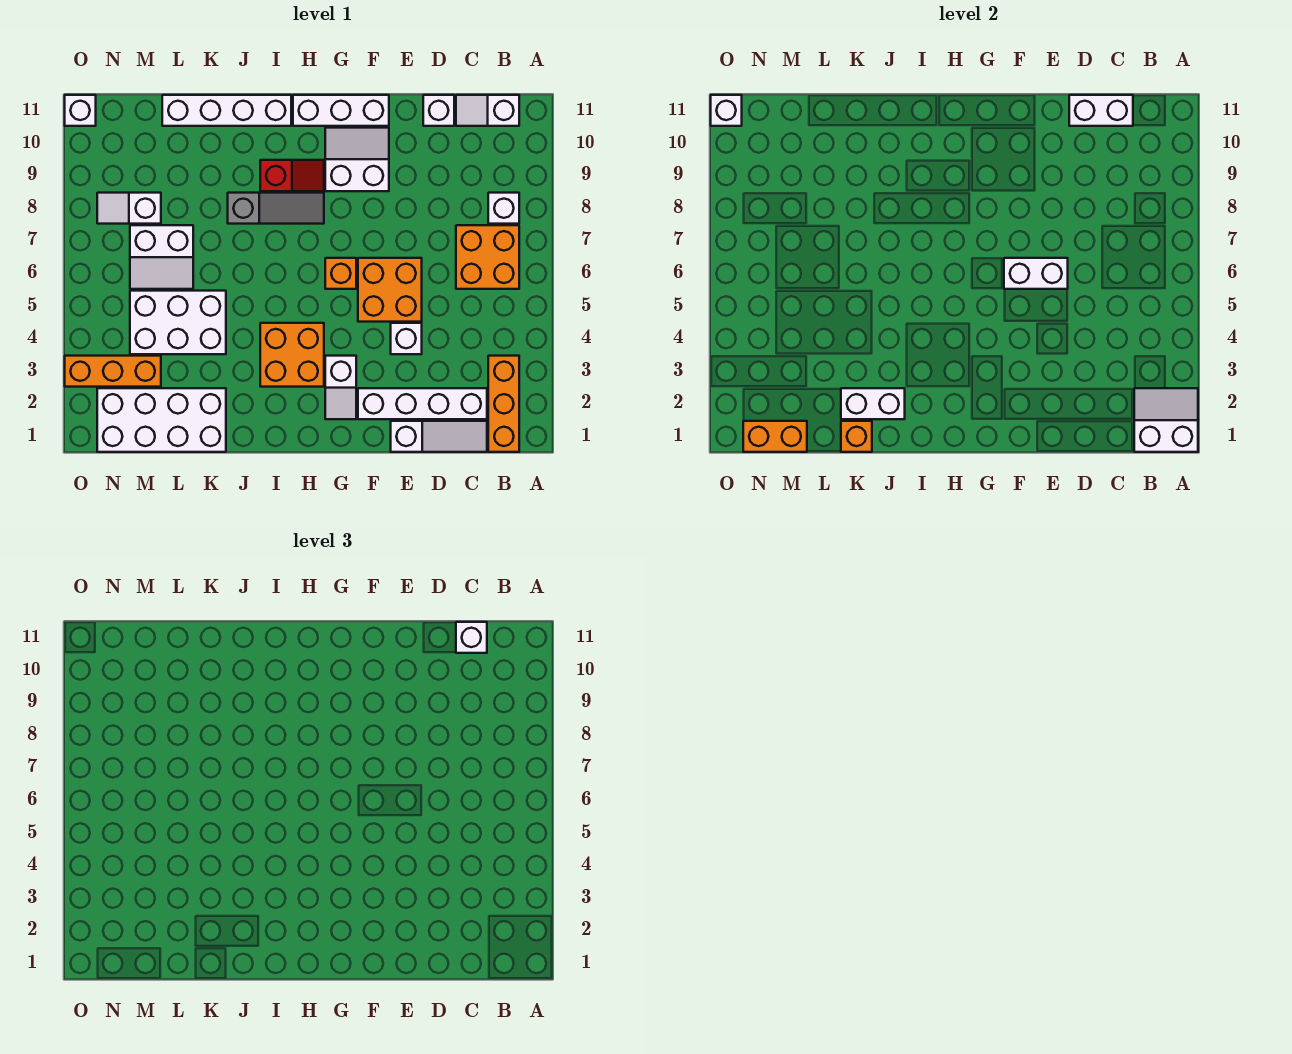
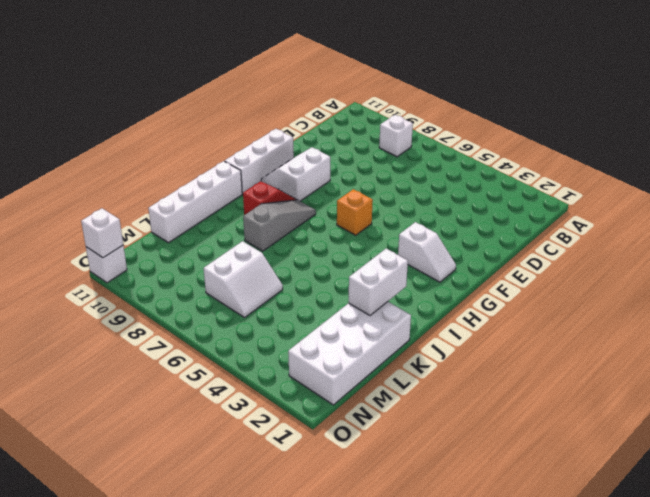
none -> orange brick B1:B3 level 1
none -> orange brick B6:C7 level 1
none -> white slope B11:C11 level 1 top B
none -> white slope C1:E1 level 1 top E

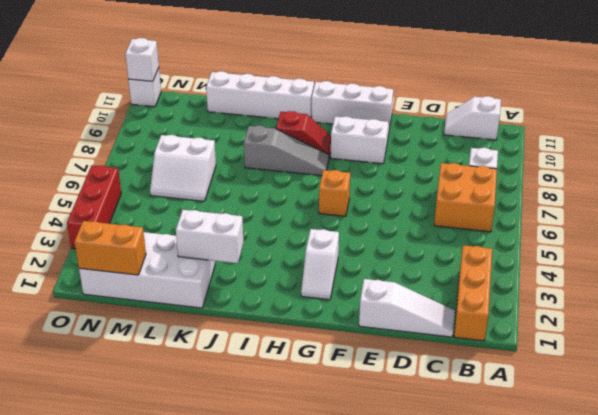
red brick O3:O5 level 1 -> orange brick M3:O3 level 1
none -> white brick C2:F2 level 1
none -> white brick D11 level 1
none -> white brick E4 level 1
none -> orange brick E5:F6 level 1

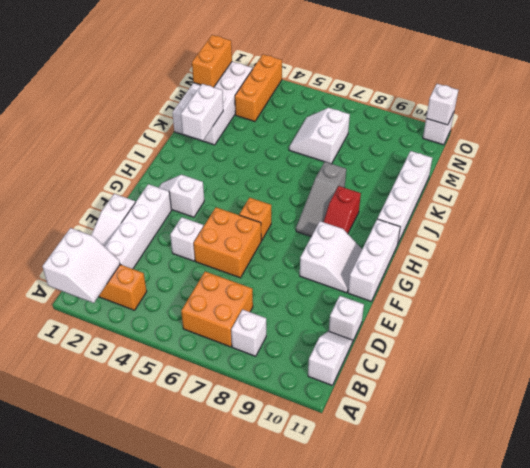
none -> orange brick H3:I4 level 1
none -> white brick K4:M5 level 1
none -> white slope M8:N8 level 1 top M
none -> white brick C11:D11 level 2

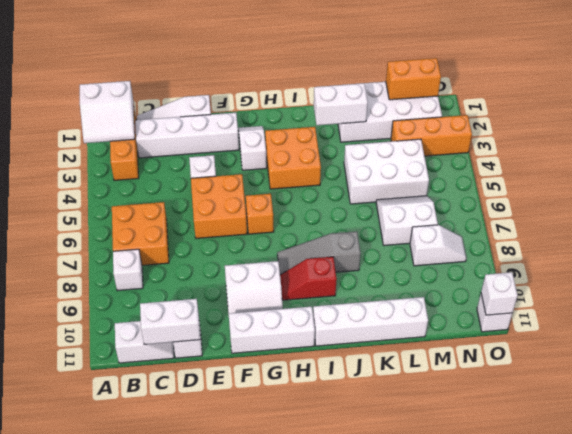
none -> white brick E6:F6 level 2
none -> orange brick K1 level 2
none -> white brick C11 level 3

